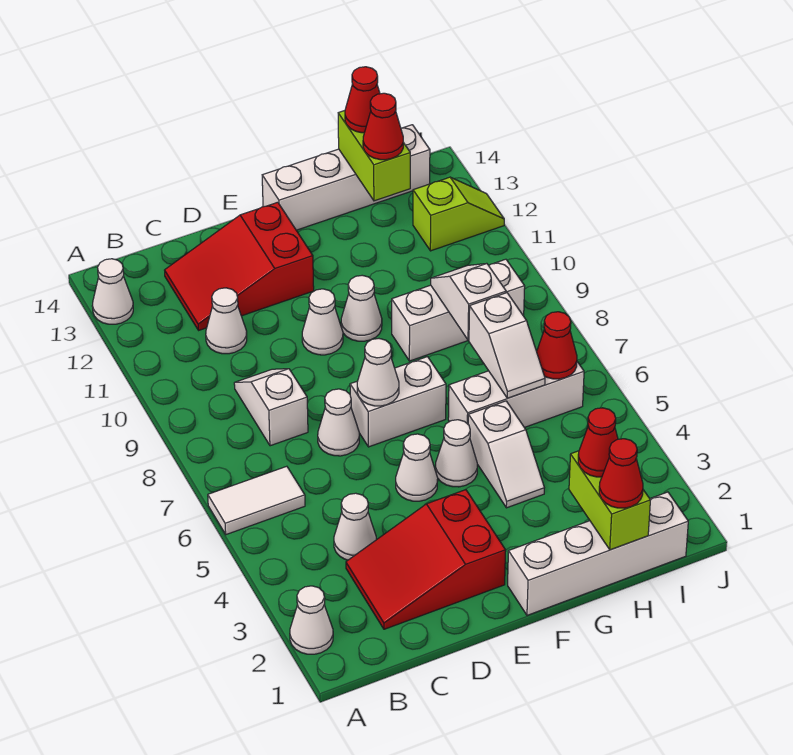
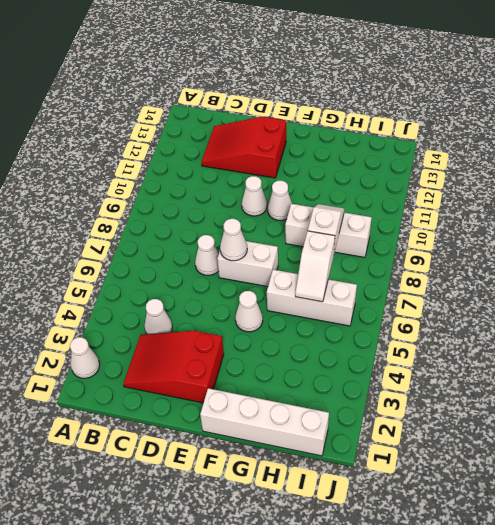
none -> white tile A6:B6 level 1
none -> white cone A13 level 1
none -> white slope C8:C9 level 1 top 8
none -> white cone C11 level 1

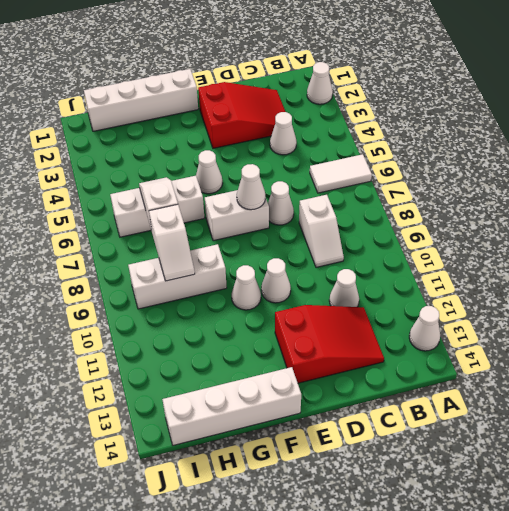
none -> white cone E5 level 1
none -> white slope G4:G5 level 1 top 5
none -> lime slope I12:J12 level 1 top I
none -> lime brick H1:H2 level 2

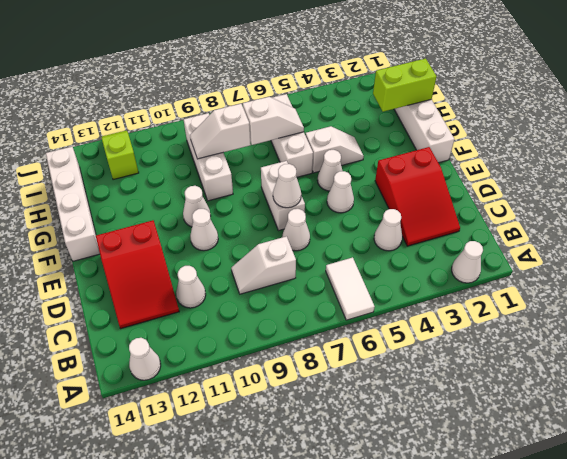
none -> lime brick H13:H14 level 2
none -> red cone I6 level 2
none -> red cone H1 level 3
none -> red cone H2 level 3

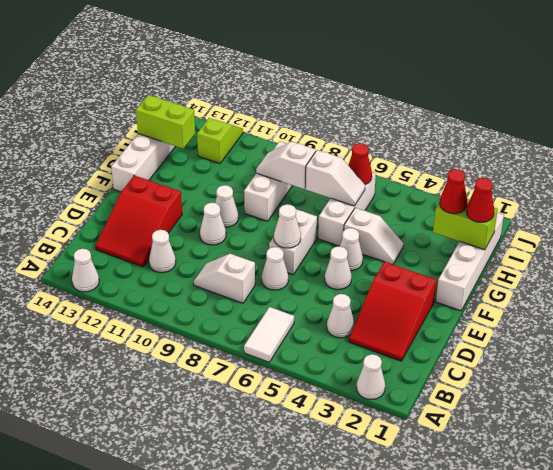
none -> red cone H13 level 3
none -> red cone H14 level 3

